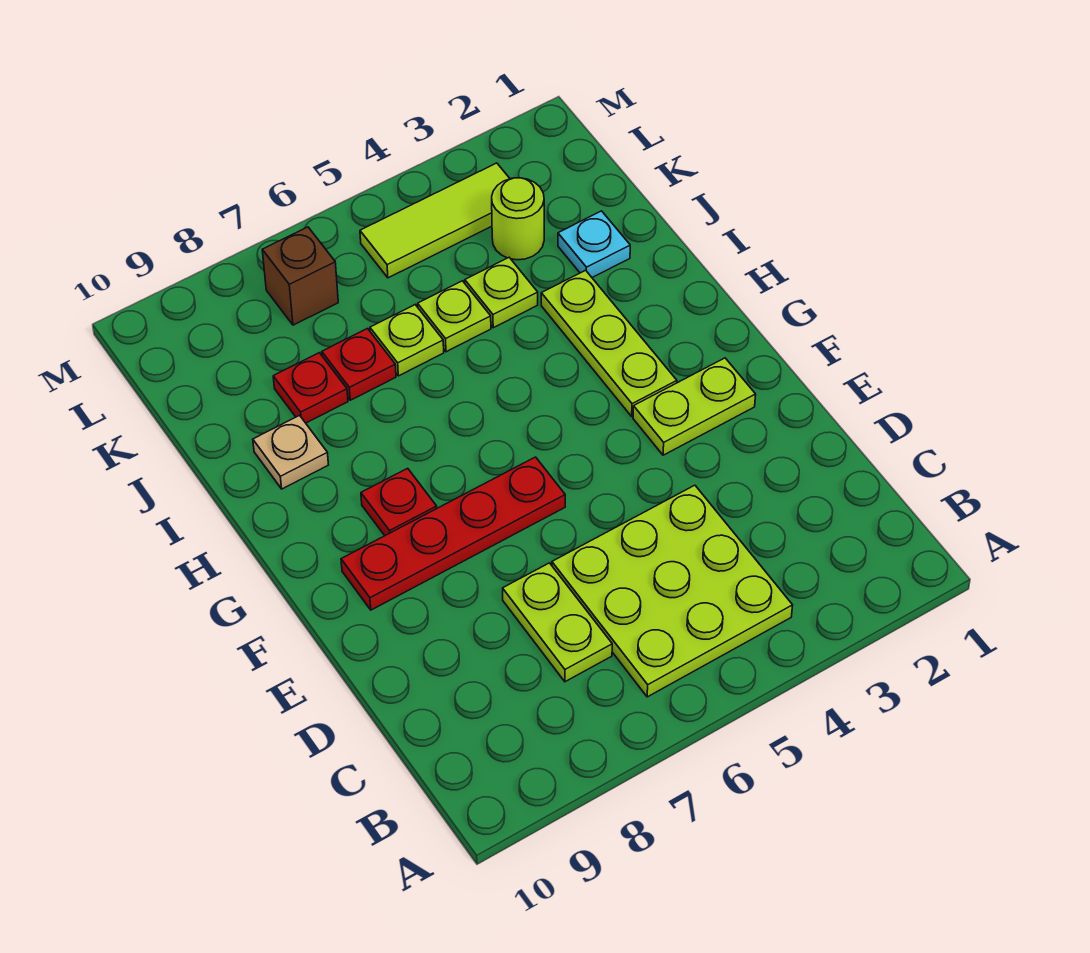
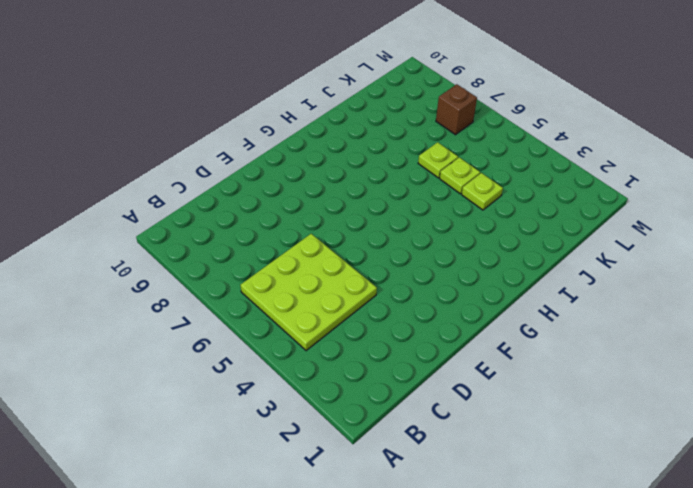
none -> lime plate C7:D7 level 1
none -> lime plate F2:F3 level 1
none -> red plate F6:F9 level 1

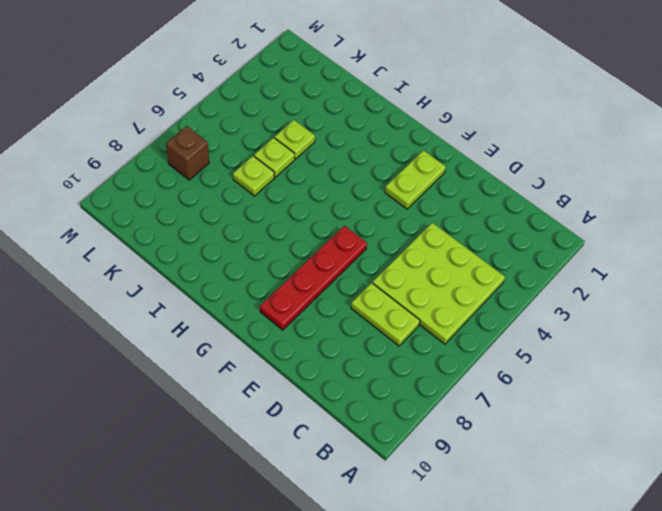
none -> lime plate G3:I3 level 1
none -> red plate G8 level 1
none -> tan plate I9 level 1

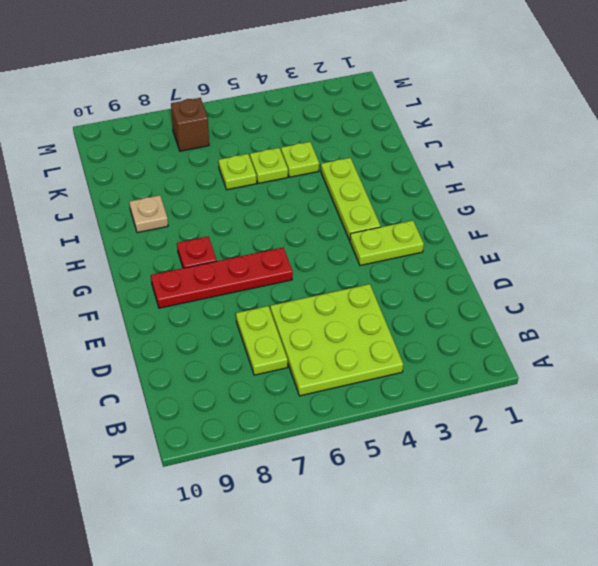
none -> cyan plate J2 level 1
none -> red plate J7 level 1
none -> red plate J8 level 1

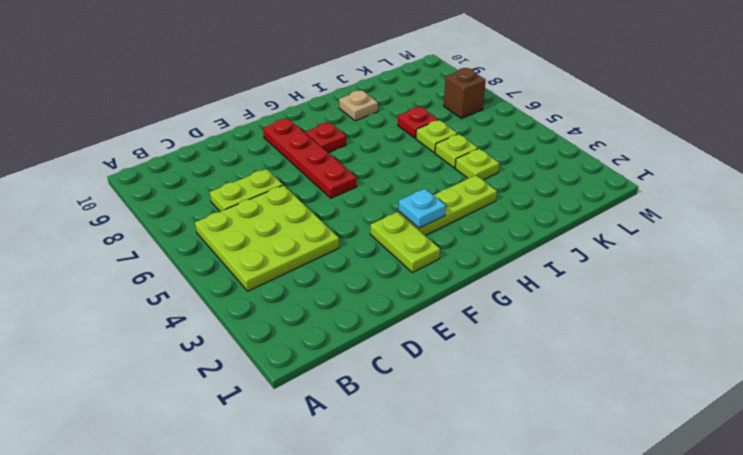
cyan plate G3 level 2 -> cyan plate J2 level 1
none -> red plate J8 level 1
none -> lime round brick K3 level 1
none -> lime tile L3:L5 level 1

